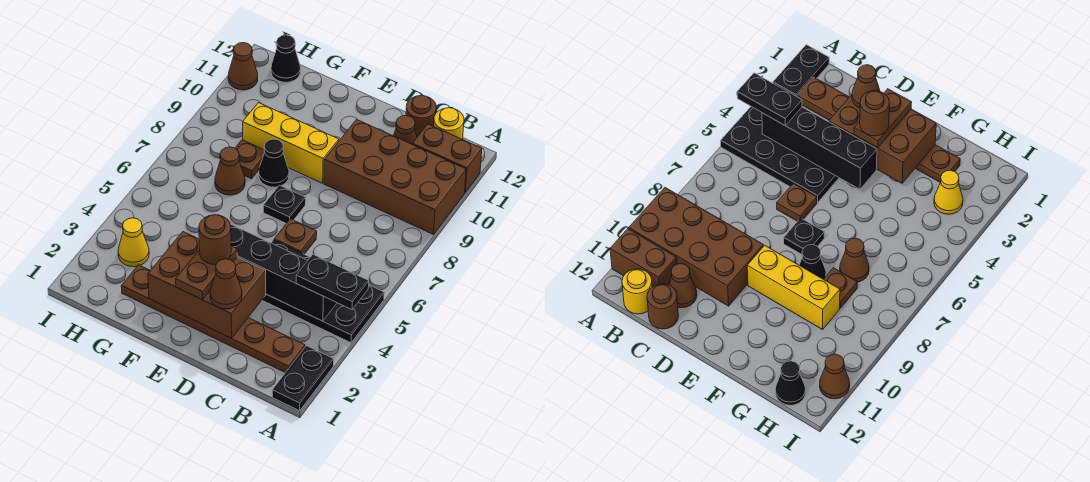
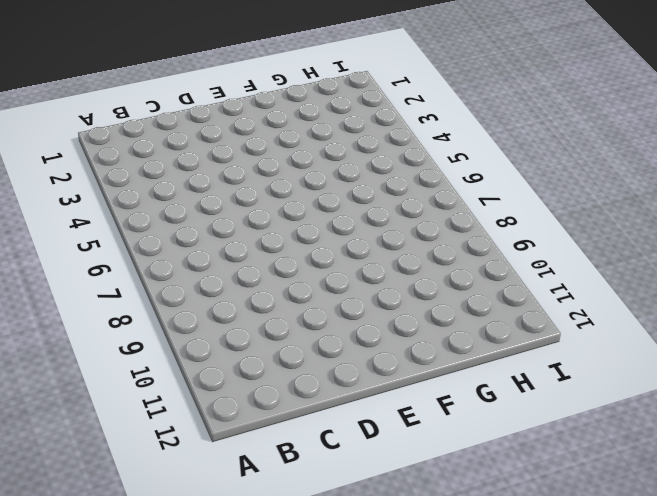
none -> black plate A1:A2 level 1
none -> black plate A4:D5 level 1
none -> brown brick A9:D10 level 1

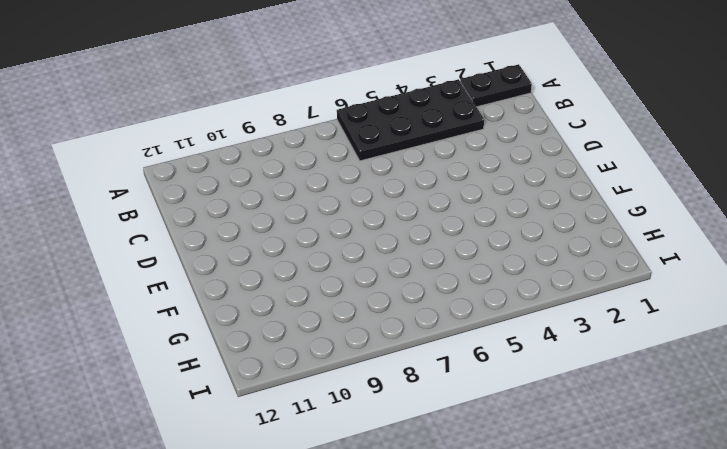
black plate A3:B6 level 1 -> black plate A4:D5 level 1
none -> brown brick A9:D10 level 1
none -> brown brick A11:B11 level 1
none -> brown plate B2:G2 level 1

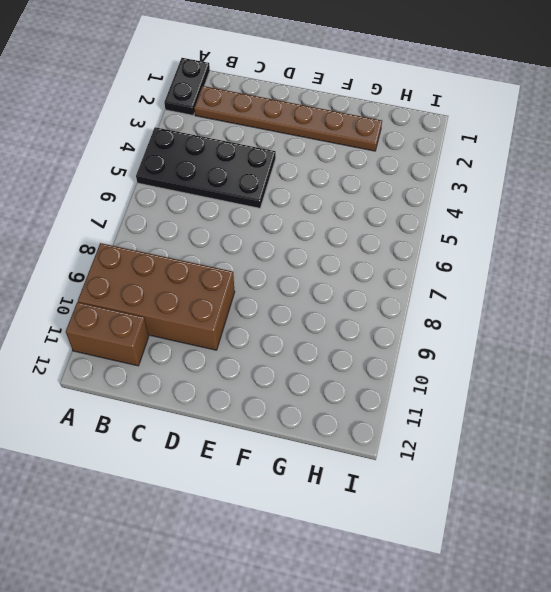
none -> yellow round brick B12 level 1
none -> brown cone C11 level 1
none -> brown round brick C12 level 1

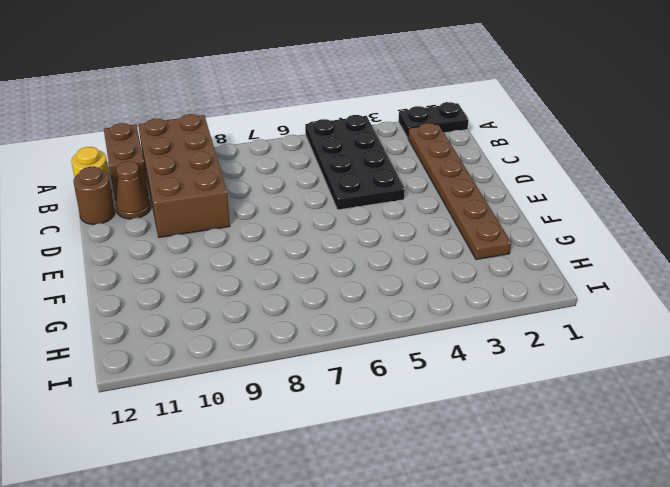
none -> brown plate D6 level 1
none -> black plate E7 level 1
none -> yellow brick E9:G9 level 1

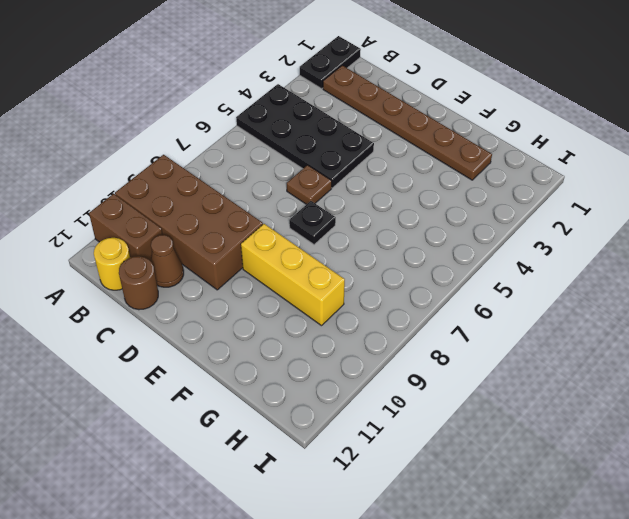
none -> black cone F8 level 1
none -> brown cone G7 level 1
none -> brown plate G8 level 1

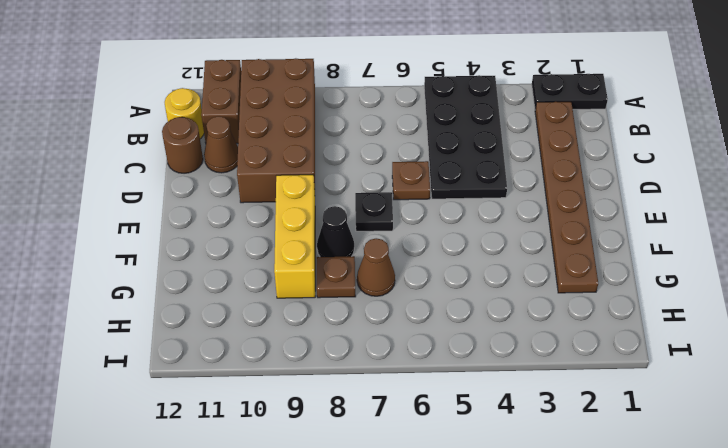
none -> yellow cone H3 level 1
none -> black cone H12 level 1
none -> brown cone I11 level 1

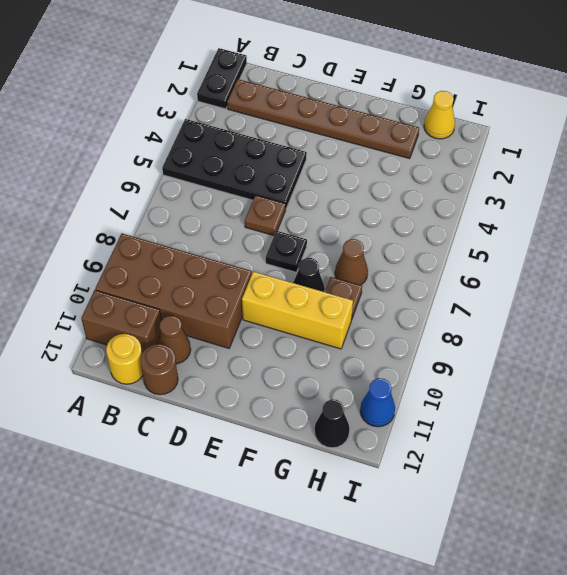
yellow cone H1 level 1 -> yellow cone H3 level 1
blue cone I11 level 1 -> brown cone I11 level 1
none -> black brick B4:E4 level 2
none -> brown brick D2:F3 level 2
none -> black plate A4:B4 level 3

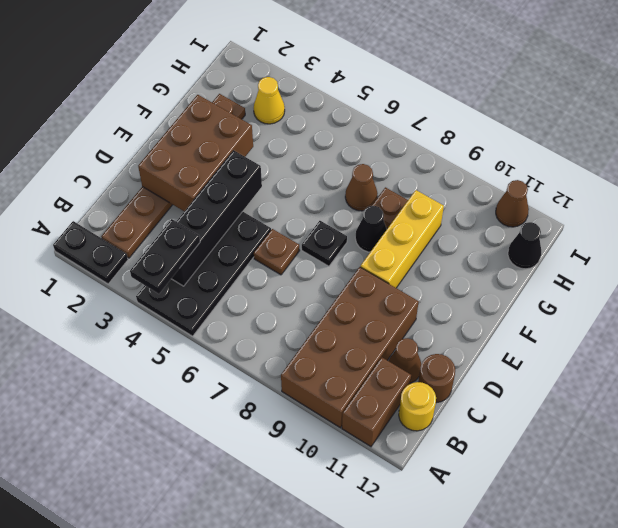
none -> brown cone D2 level 3
none -> brown plate E2:E3 level 3
none -> brown round brick E3 level 4

